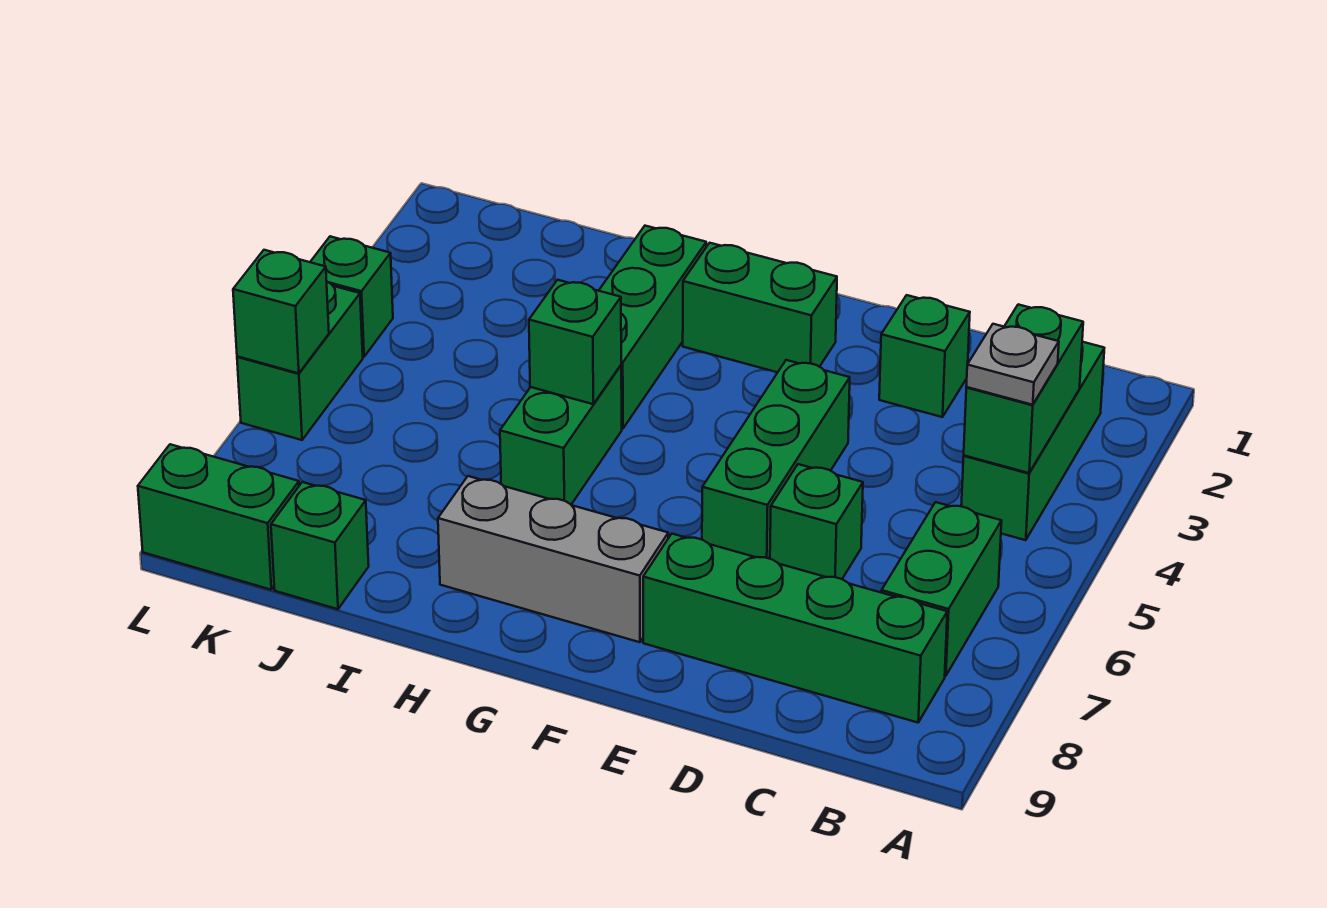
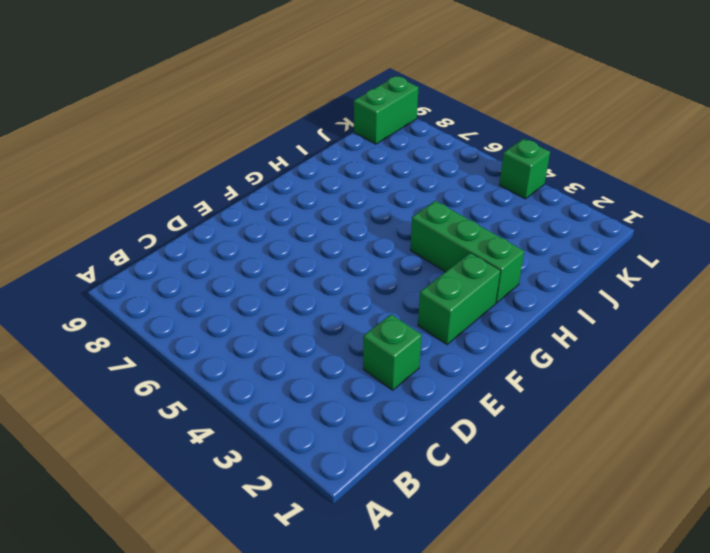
none -> green brick B2:B4 level 1
none -> green brick B6:B7 level 1
none -> green brick B8:E8 level 1

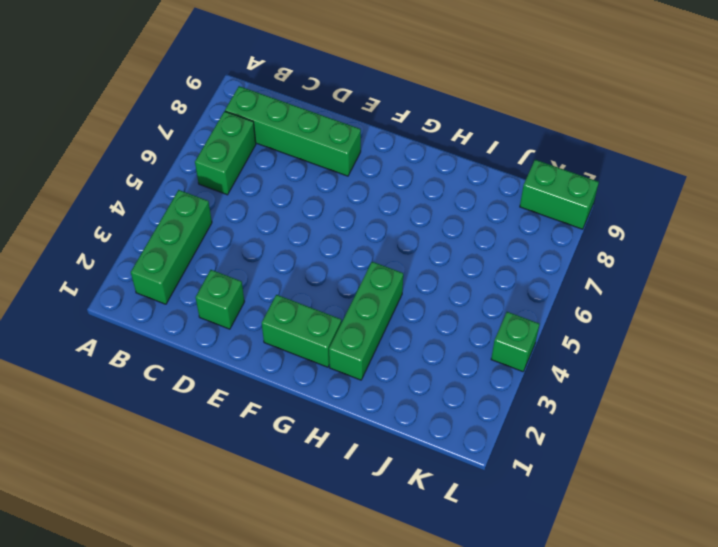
none -> green brick D6 level 1
none -> green brick E4:E6 level 1
none -> grey brick F8:H8 level 1

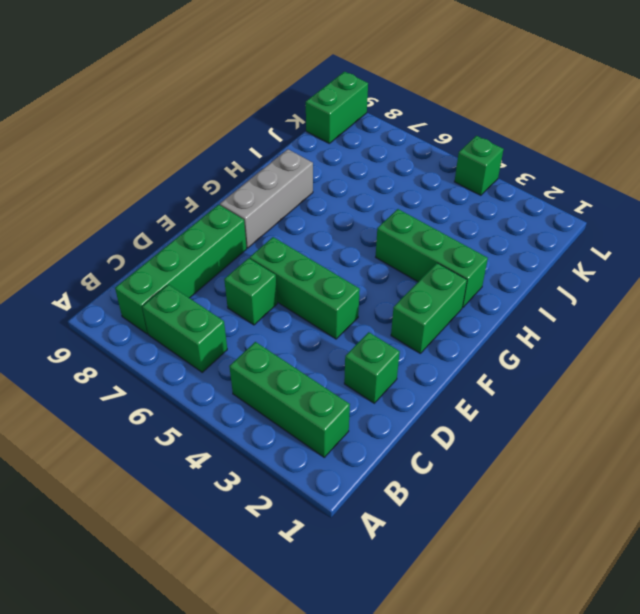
none -> green brick H5:H6 level 1
none -> green brick J9 level 1
none -> green brick L5:L6 level 1

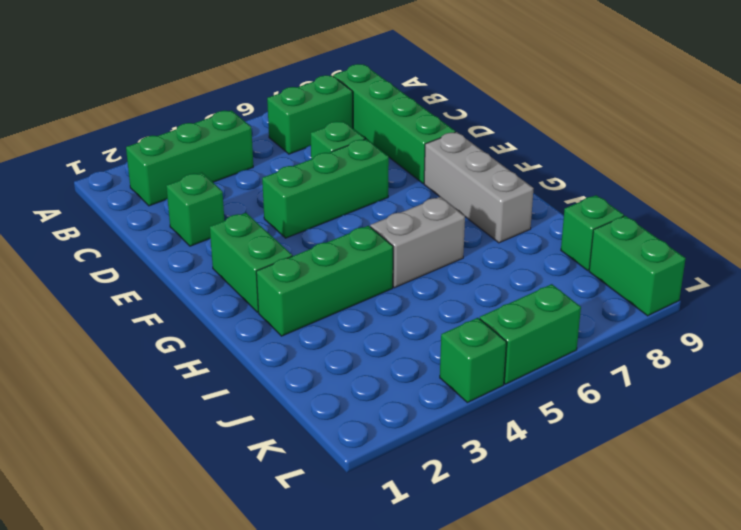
grey brick H5:H6 level 1 -> green brick H5:H6 level 1
none -> green brick B3:B4 level 2
none -> green brick H5 level 2
none -> green brick L6 level 2

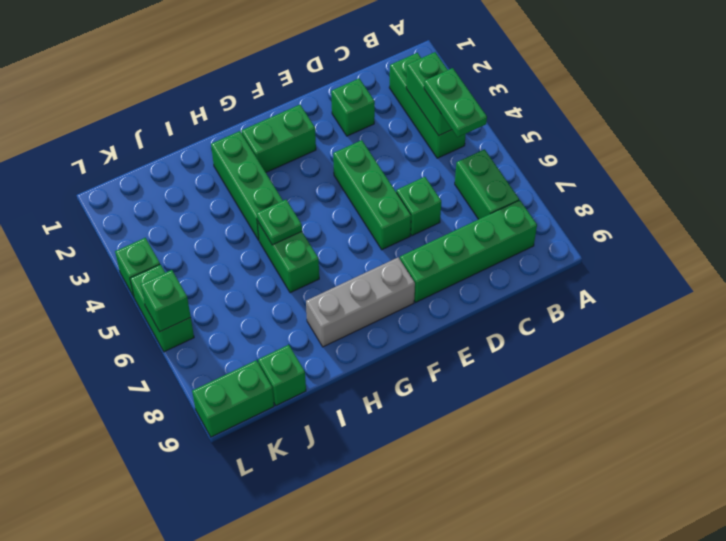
green plate B4:B5 level 3 -> grey plate B4 level 3
green plate H5 level 2 -> green brick H5 level 2

